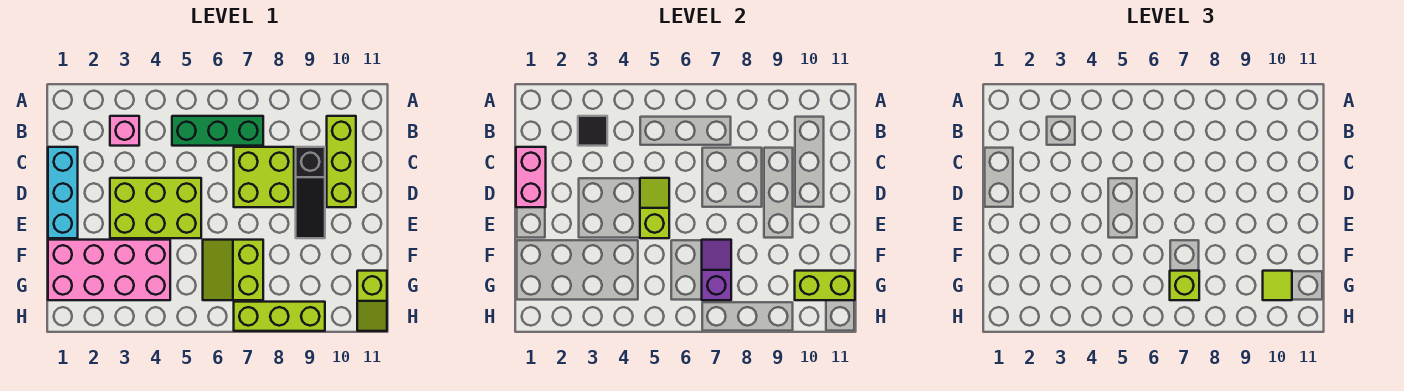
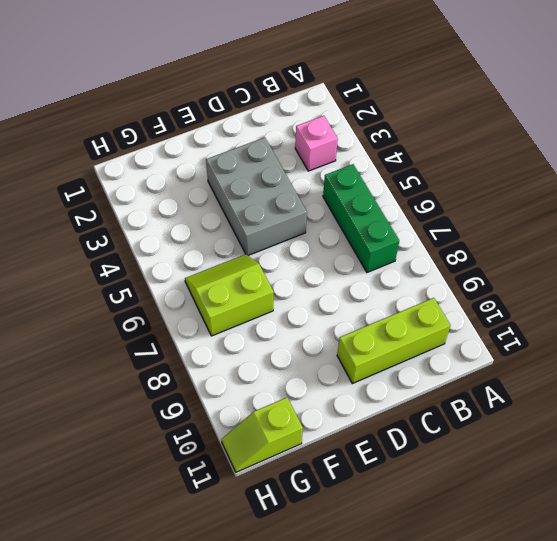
grey brick D3:E5 level 1 -> lime brick D3:E5 level 1
none -> cyan brick C1:E1 level 1
none -> lime brick C7:D8 level 1
none -> black slope C9:E9 level 1 top C

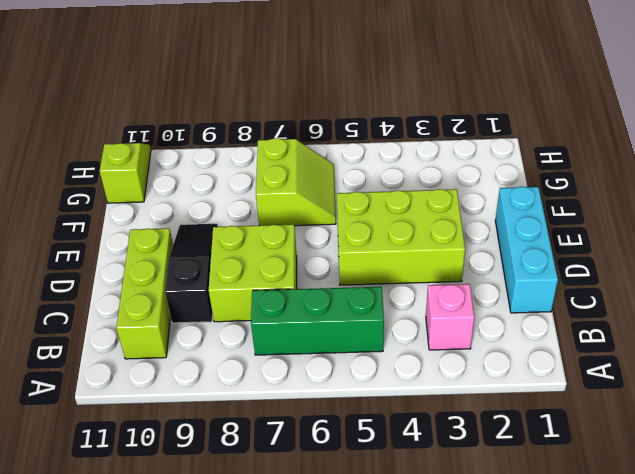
none -> pink brick F1:G4 level 1
none -> lime brick H7:H9 level 1
none -> black tile B3 level 2

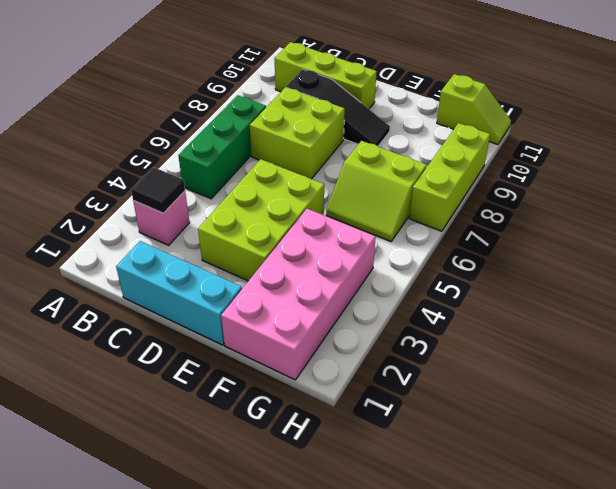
none -> pink brick C1:D1 level 2
none -> lime slope D5:E5 level 2 top E
none -> purple slope F7:G7 level 2 top G

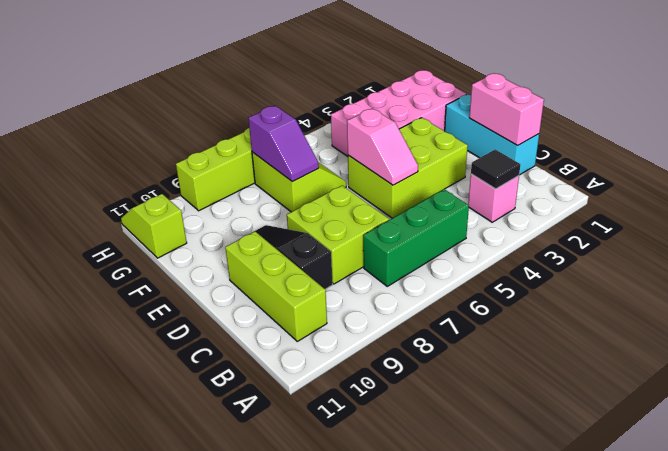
pink slope D5:E5 level 2 top E -> lime slope D5:E5 level 2 top E
none -> lime brick G10:G11 level 2
none -> lime brick G7 level 3
none -> lime tile G10 level 3

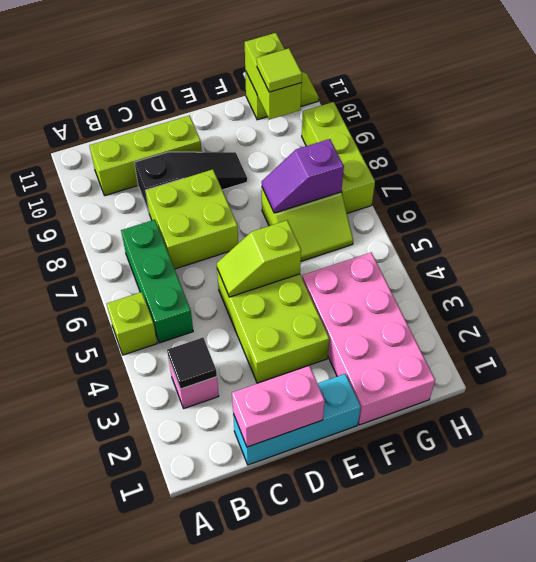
lime brick A5 level 1 -> lime brick G7 level 3

